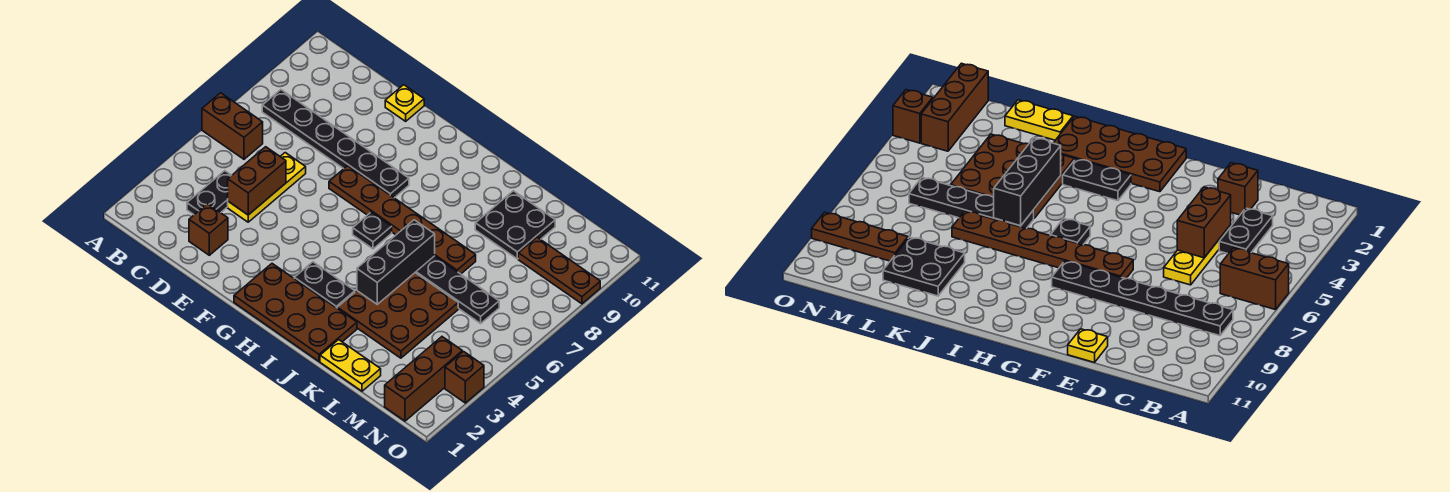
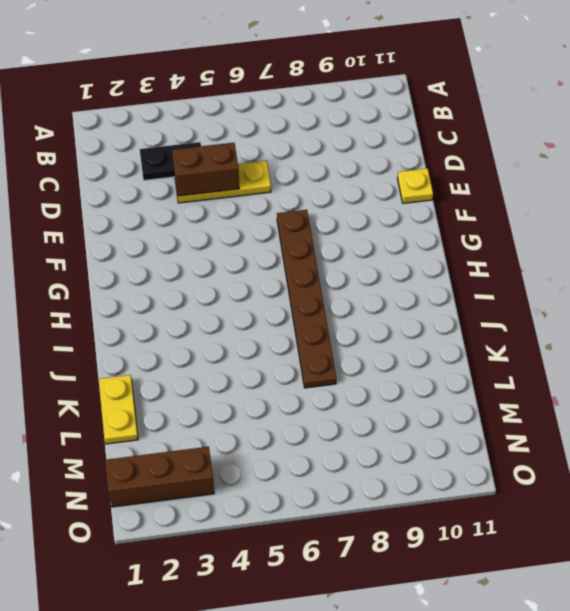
none -> brown brick A6:B6 level 1
none -> black plate B8:G8 level 1
none -> brown brick D2 level 1

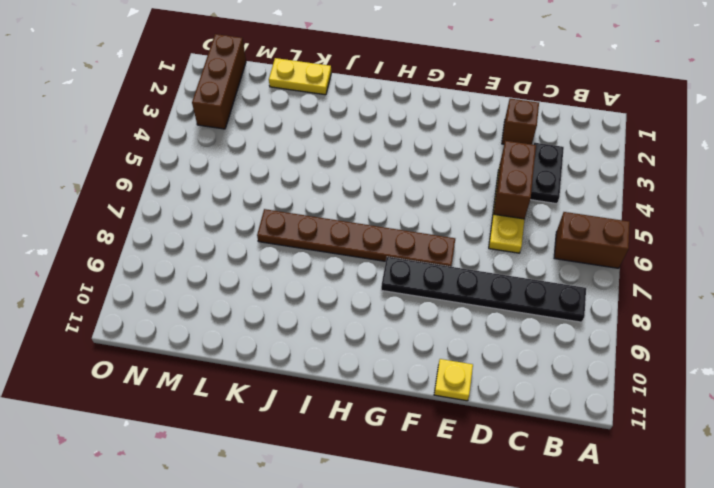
none -> brown plate G1:J2 level 1
none -> black plate H3:I3 level 1
none -> black plate H6 level 1

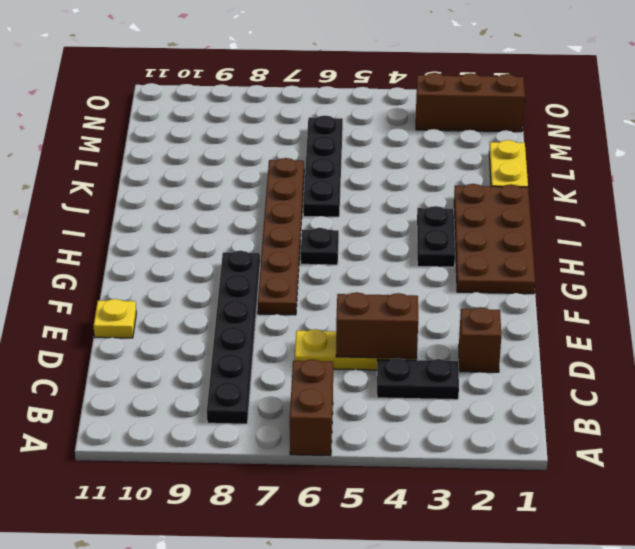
none -> brown plate J3:L5 level 1
none -> black plate K9:L10 level 1
none -> brown plate M9:O9 level 1

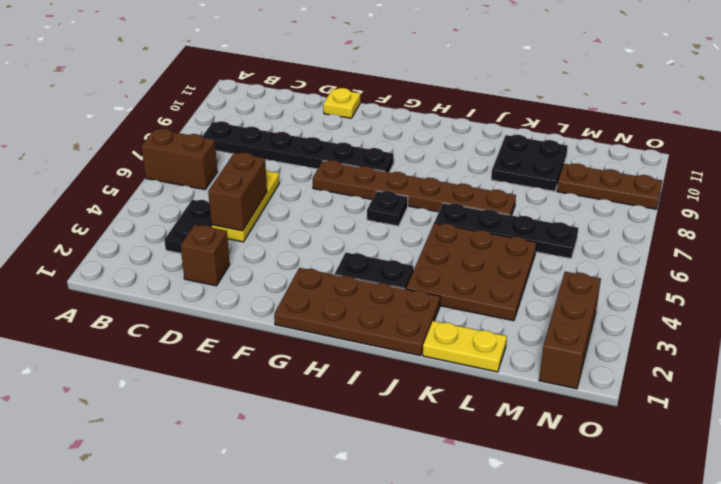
none -> brown brick O3 level 1
none -> black brick J4:J6 level 2

